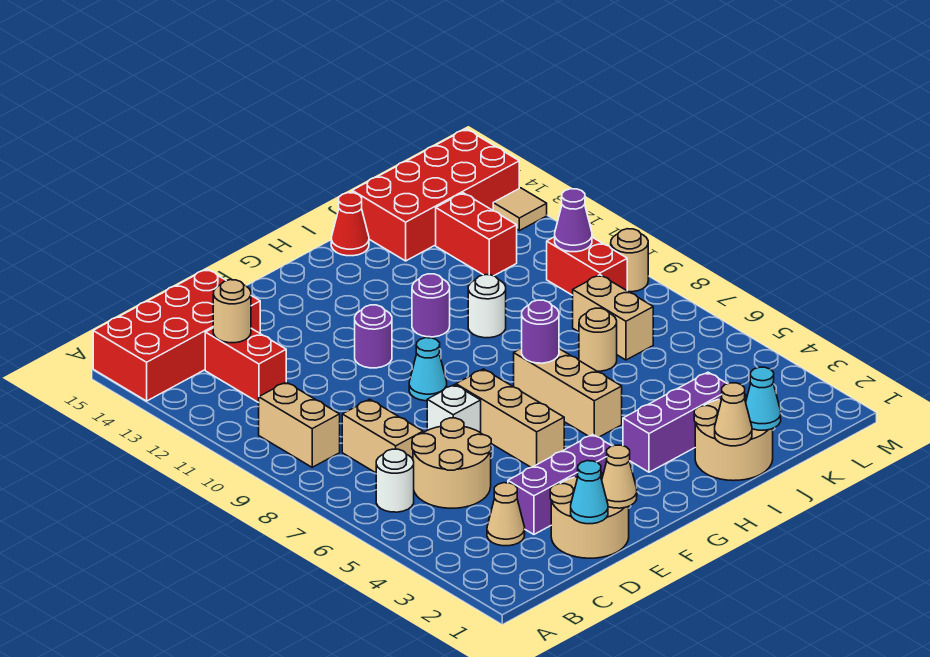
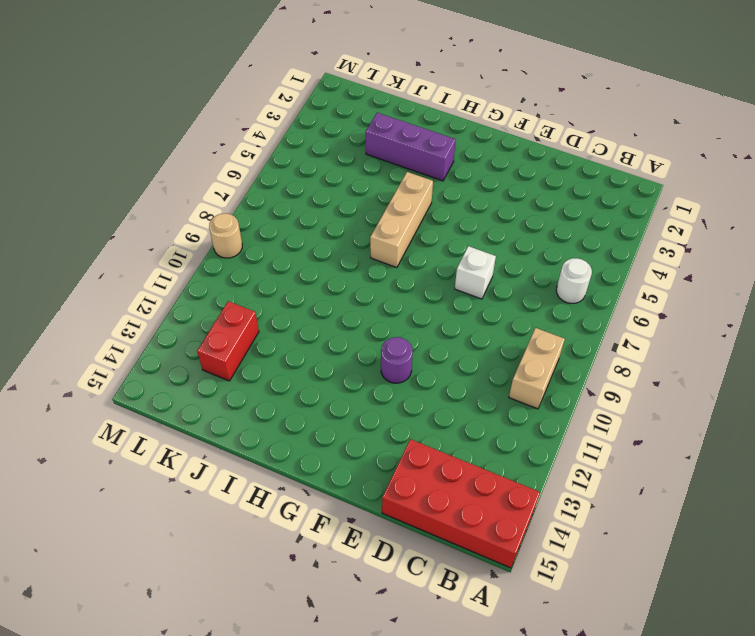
none -> tan cone C3 level 1
none -> tan round brick C5:D6 level 1
none -> tan brick C7:C8 level 1
none -> red brick C12:C13 level 1

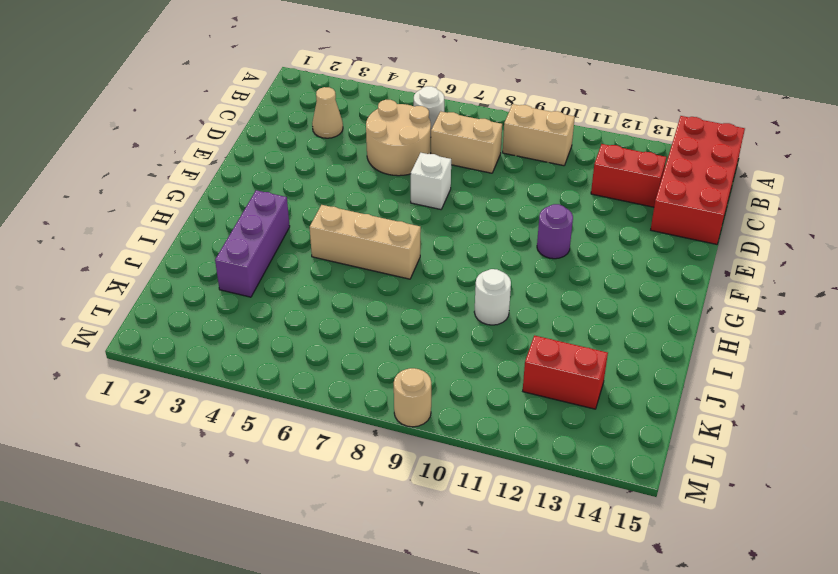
none -> tan round brick D1:E2 level 1
none -> purple brick D3:F3 level 1
none -> tan brick F5:F7 level 1
none -> cyan cone F9 level 1

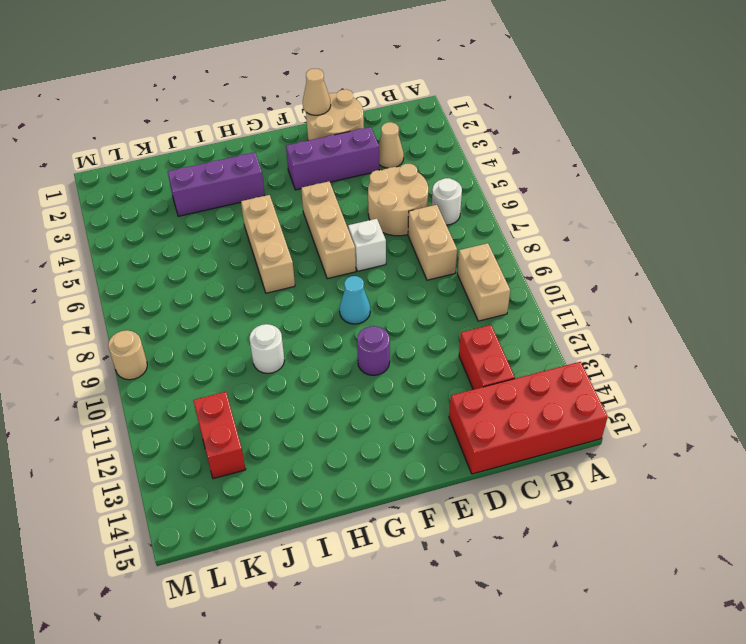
none -> purple round brick H11 level 1
none -> tan round brick I1:J2 level 1
none -> red cone I15 level 1
none -> tan round brick J7 level 1

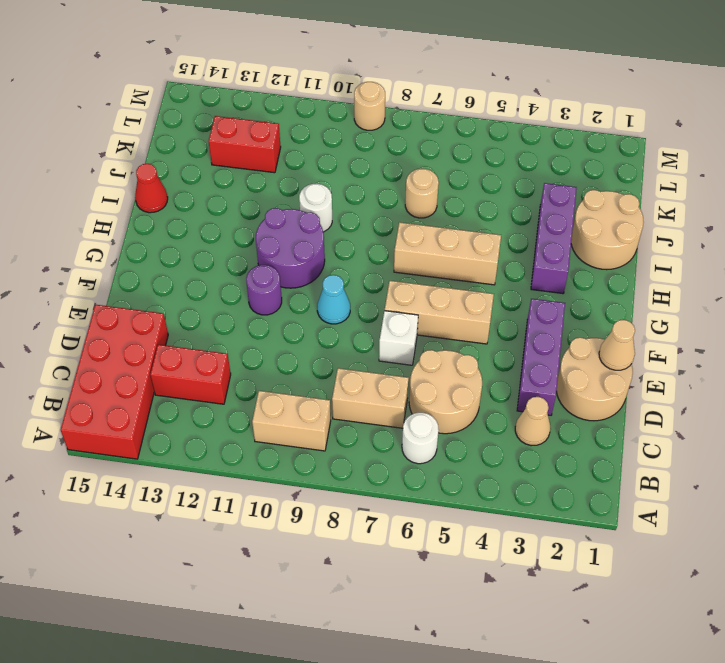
purple round brick G10:H11 level 1 -> purple round brick H11 level 1
none -> red brick J14:M15 level 1
none -> tan brick K7:K8 level 1
none -> red brick L9:L10 level 1
none -> tan tile M13 level 1

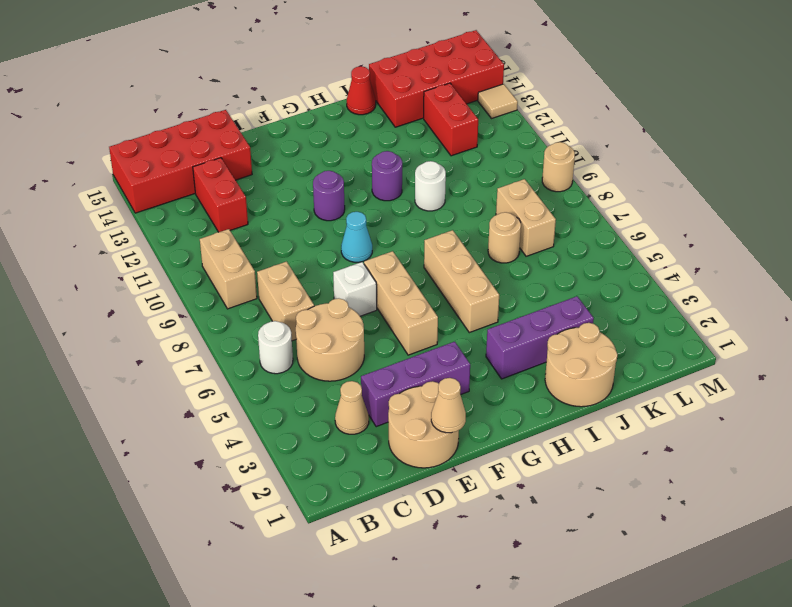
none -> red brick L9:L10 level 1
none -> tan round brick C13 level 2
none -> cyan cone D1 level 2
none -> purple round brick H7 level 2

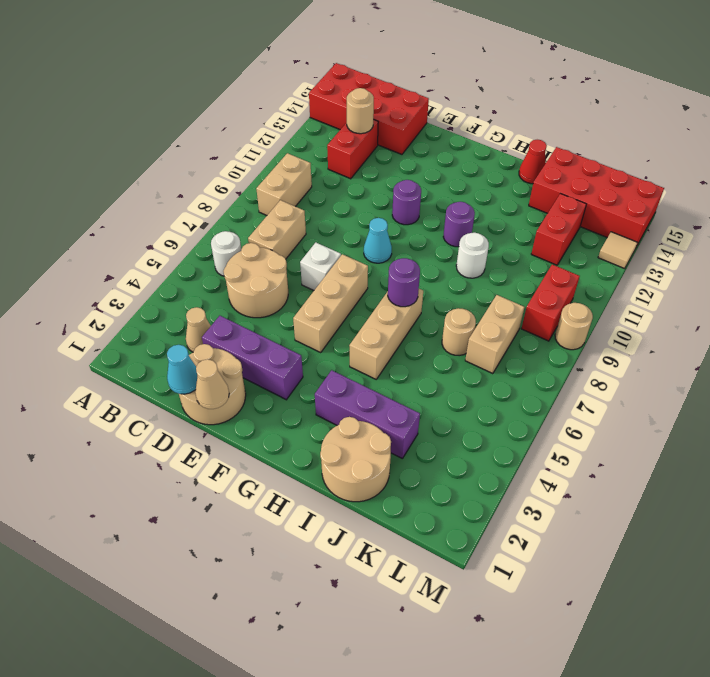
none -> tan cone I1 level 2
none -> cyan cone J1 level 2
none -> purple cone L10 level 2

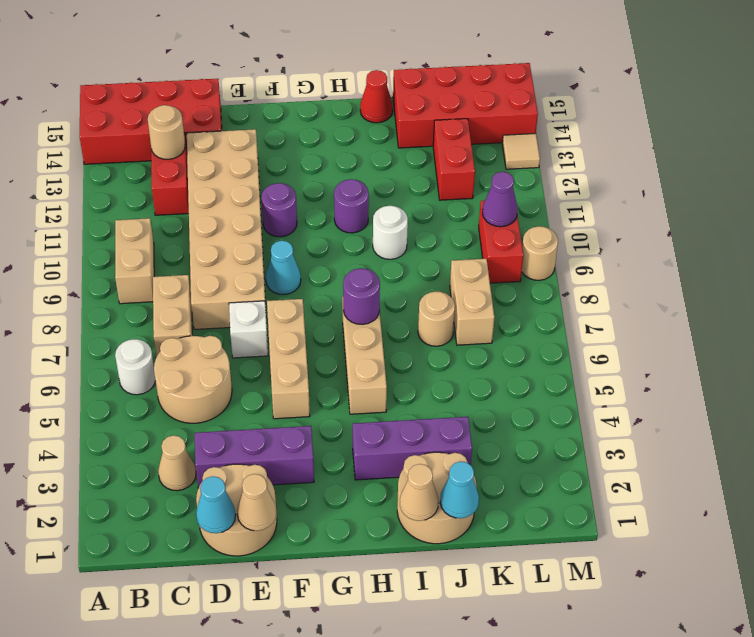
tan brick D8:E13 level 1 -> none

